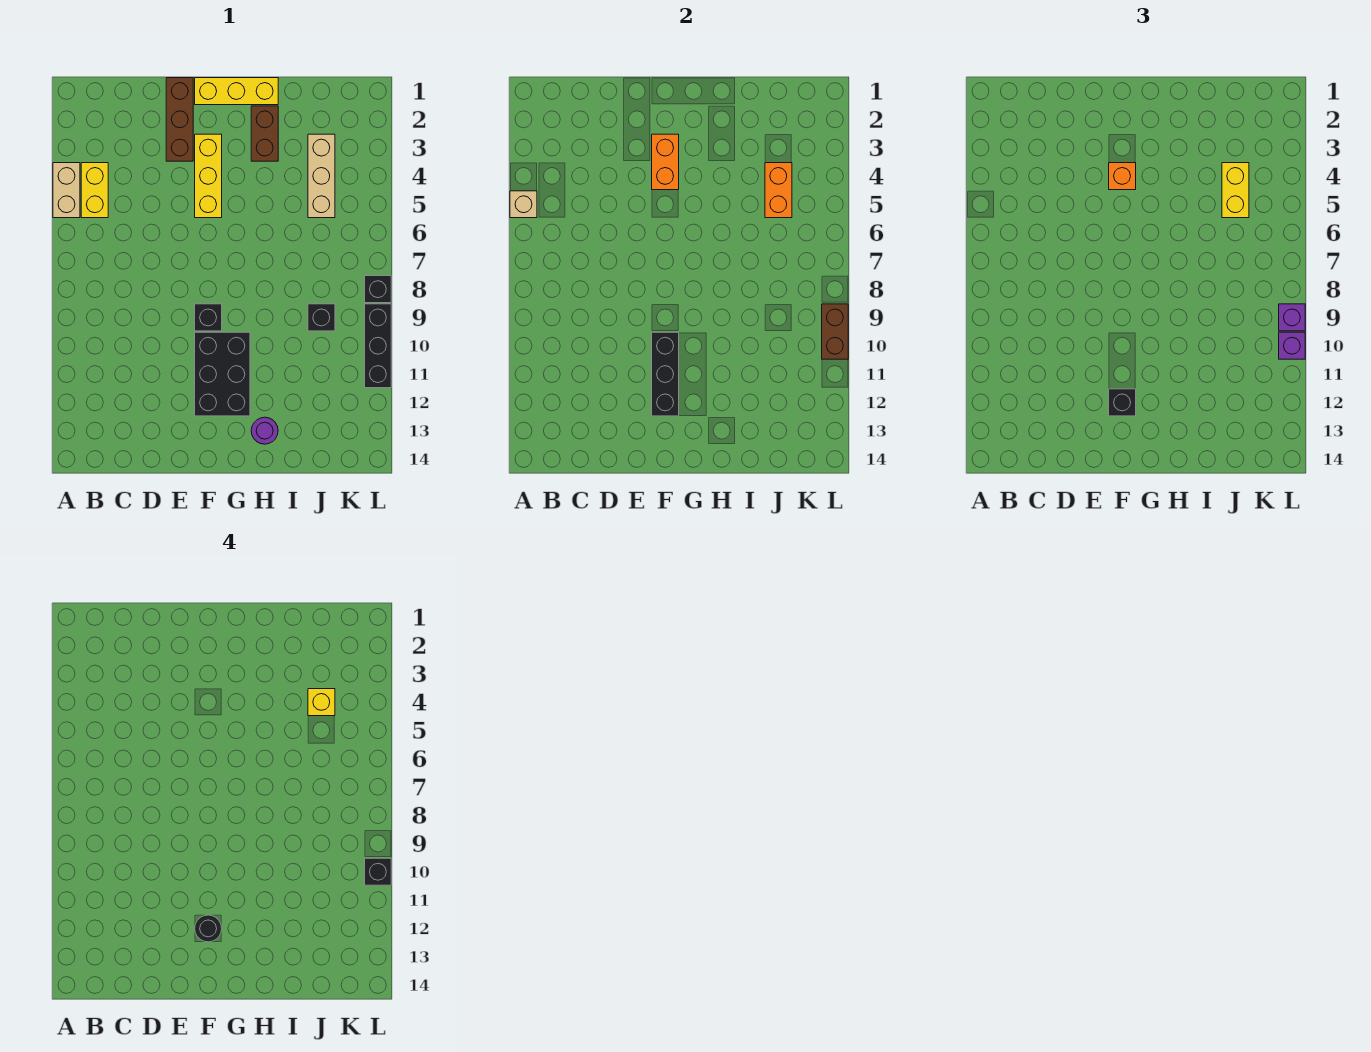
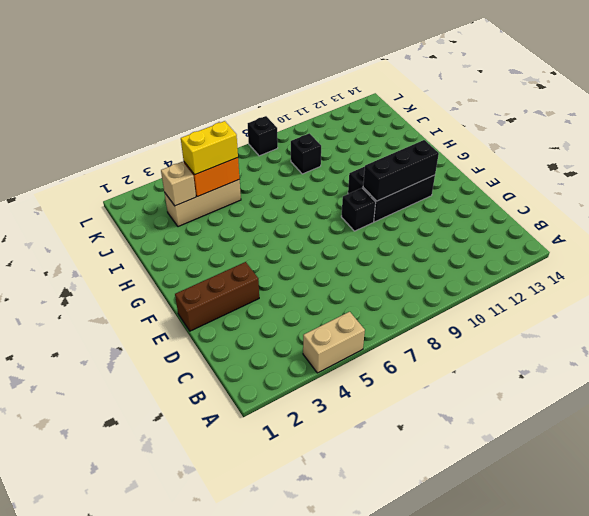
tan brick J3 level 2 -> tan brick A5 level 2
none -> yellow brick B4:B5 level 1
none -> yellow brick F1:H1 level 1
none -> yellow brick F3:F5 level 1

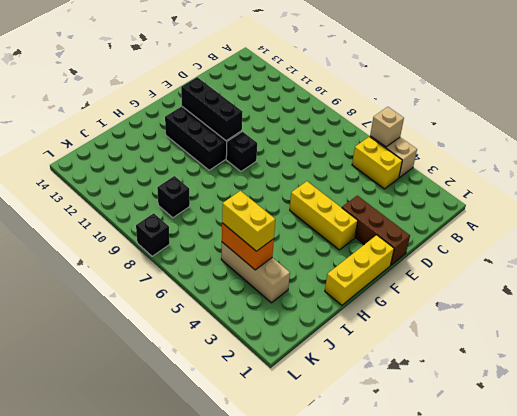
none -> brown brick H2:H3 level 1
none -> purple round brick H13 level 1
none -> black brick L9:L11 level 1

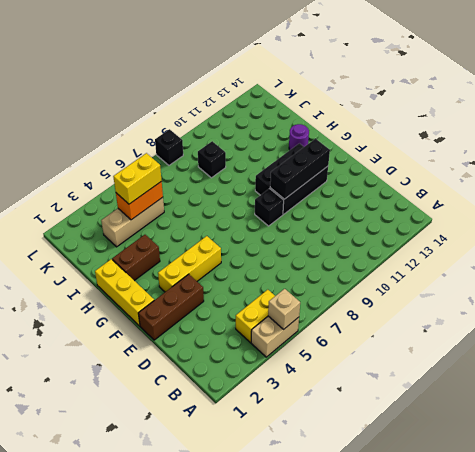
none -> black brick L9:L11 level 1
none -> orange brick F3:F4 level 2
none -> brown brick L9:L10 level 2

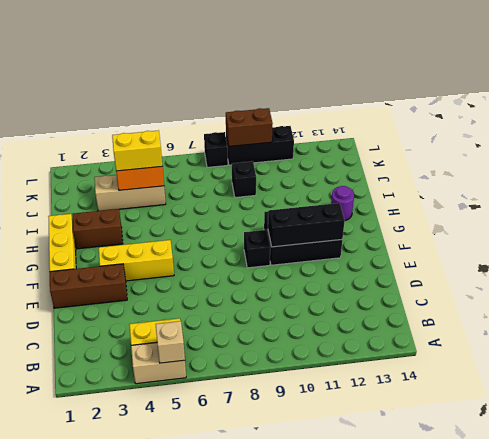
none -> orange brick F3:F4 level 2
none -> orange brick F4 level 3
none -> black brick F12 level 3

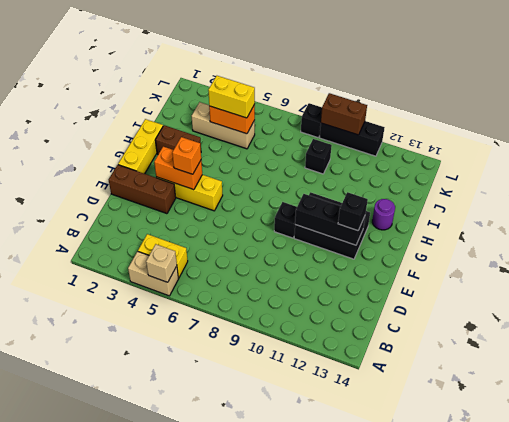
none -> purple brick L9 level 3
none -> purple brick L10 level 3
none -> black round brick F12 level 4

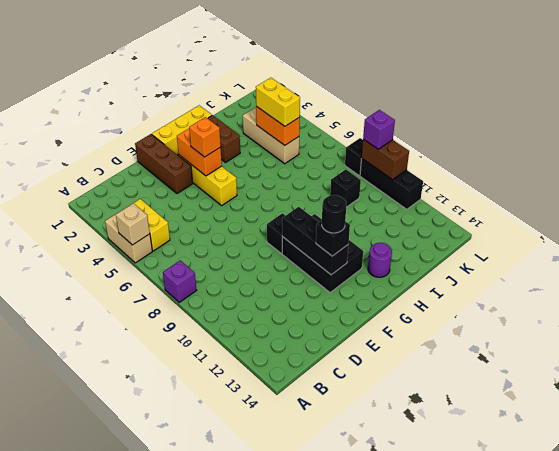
purple brick A8 level 1 -> purple brick L10 level 3
none -> yellow brick J4 level 4
none -> black brick L10 level 4

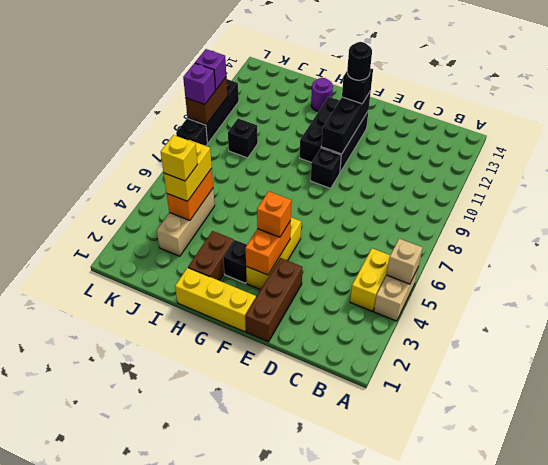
black brick G3 level 1 -> black brick L10 level 4

